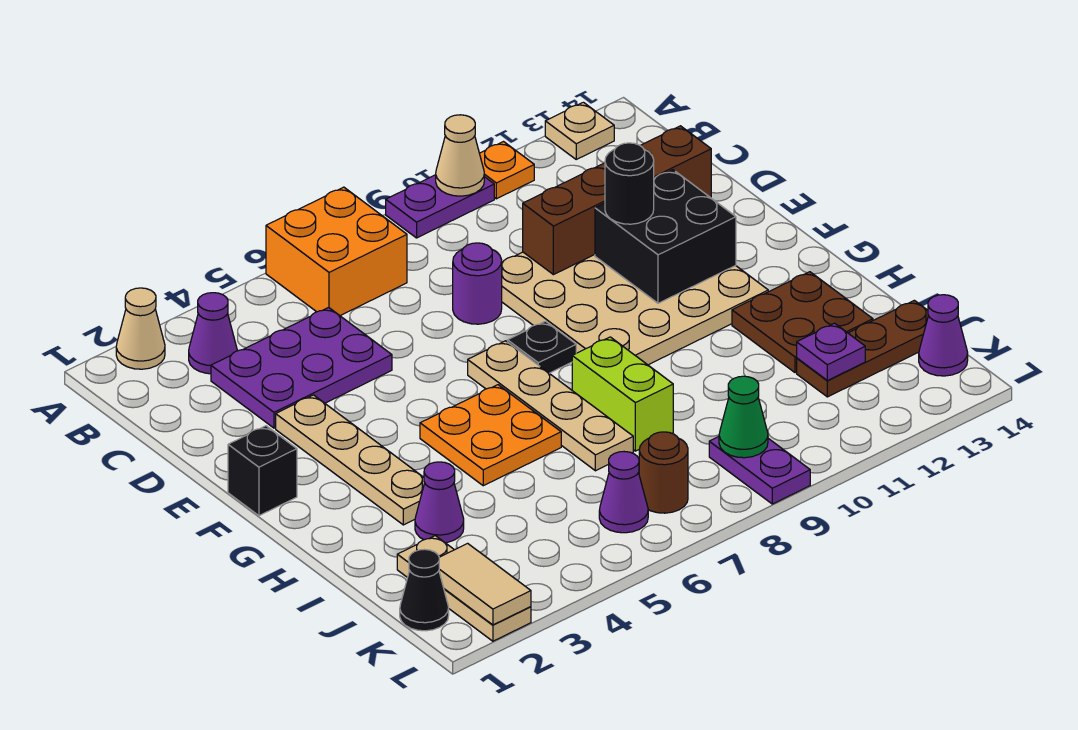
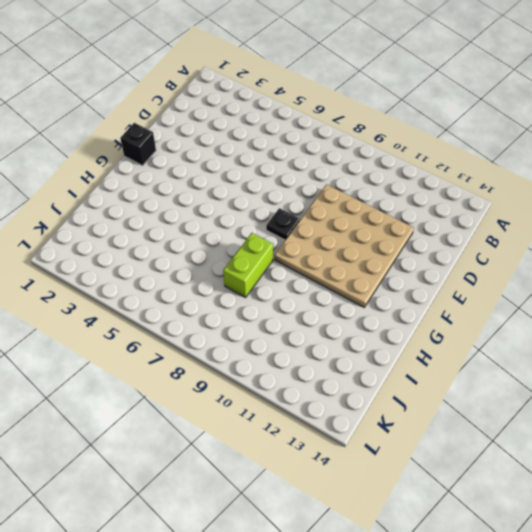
none -> tan cone A2 level 1
none -> orange brick A6:B7 level 1
none -> purple plate A9:A10 level 1
none -> orange plate A11 level 1

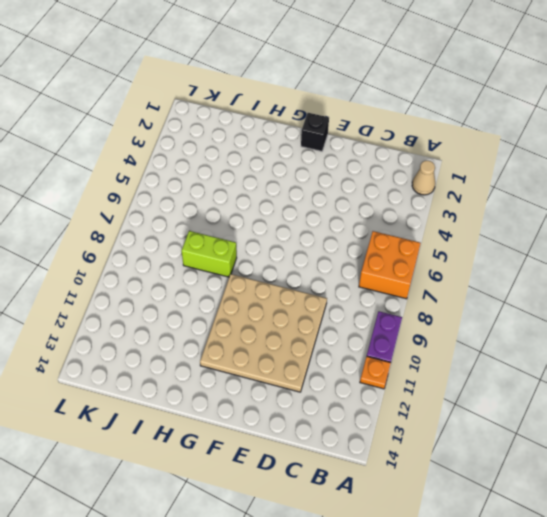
none -> tan plate A13 level 1
none -> purple cone B3 level 1
none -> purple plate C3:D5 level 1
none -> purple round brick D8 level 1

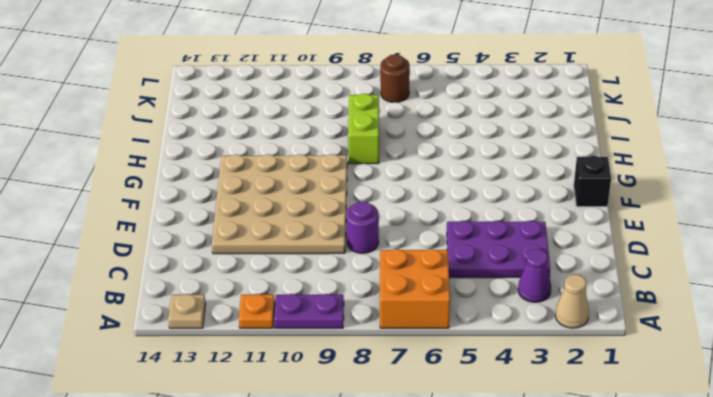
none -> tan plate E3:H3 level 1
none -> tan plate F7:I7 level 1
none -> black plate F8 level 1
none -> orange plate G5:H6 level 1

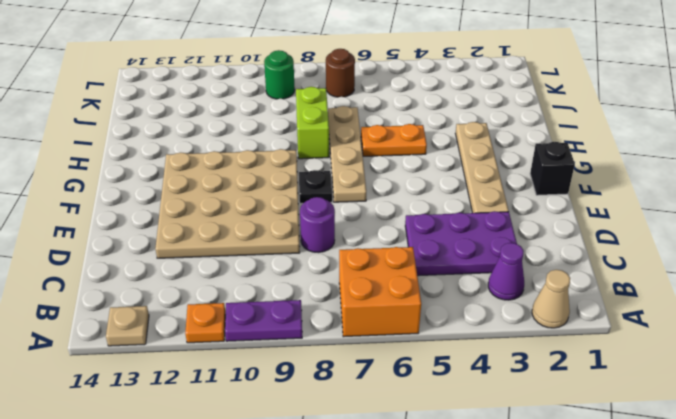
orange plate H5:H6 level 1 -> orange plate G5:H6 level 1
green round brick K9 level 1 -> purple plate K9:L9 level 1
none -> brown plate H12:I13 level 1
none -> purple cone I3 level 1
none -> tan plate J2:L2 level 1
none -> brown plate J12:J14 level 1

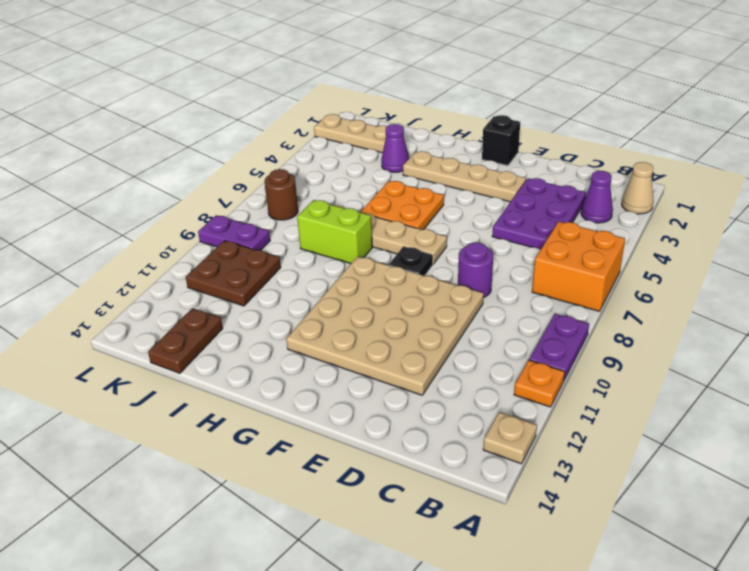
brown plate J10:K11 level 1 -> brown plate H12:I13 level 1
brown plate J13:J14 level 1 -> brown plate J12:J14 level 1
none -> black cone K1 level 1
none -> purple cone K6 level 1
none -> purple cone K14 level 1
none -> tan cone A10 level 2

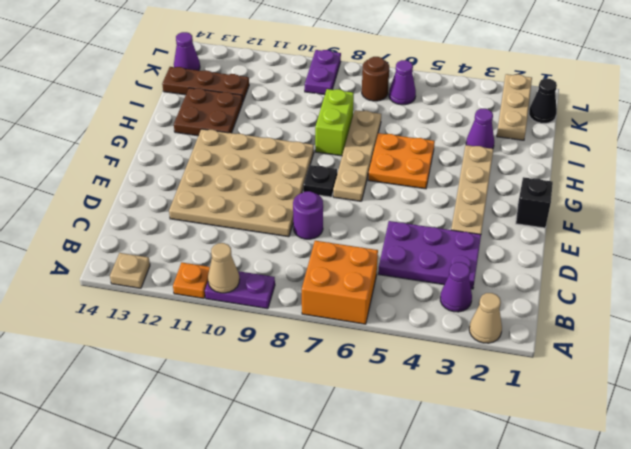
none -> brown brick D10:D13 level 2
none -> black brick E11:F12 level 2
none -> purple plate J12 level 2
none -> tan tile K2:L2 level 2

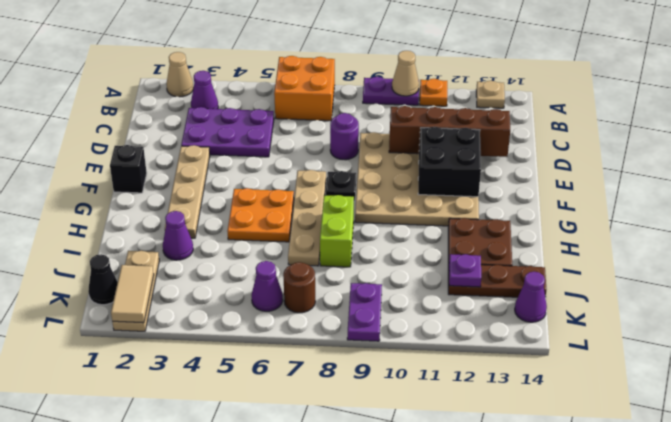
none -> green cone K9 level 2
none -> black round brick E11 level 3

